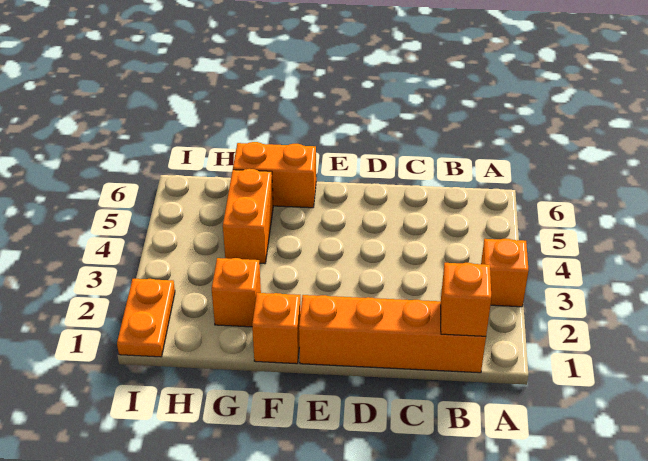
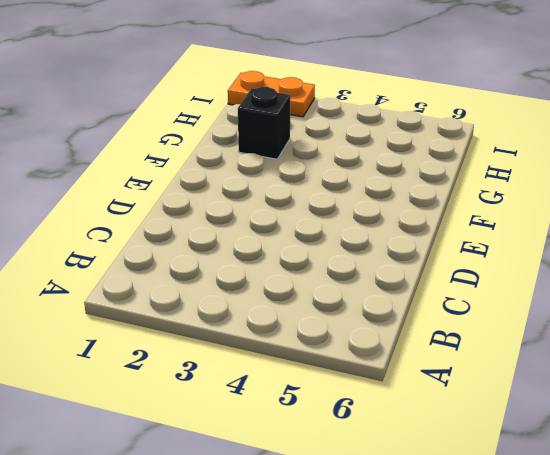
black brick G2 level 1 -> orange brick G2 level 1
none -> orange brick A3 level 1
none -> orange brick B1:E1 level 1

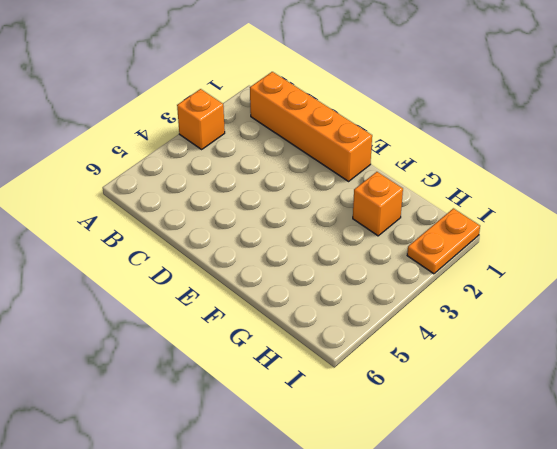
none -> orange brick F1 level 1
none -> orange brick F6:G6 level 1

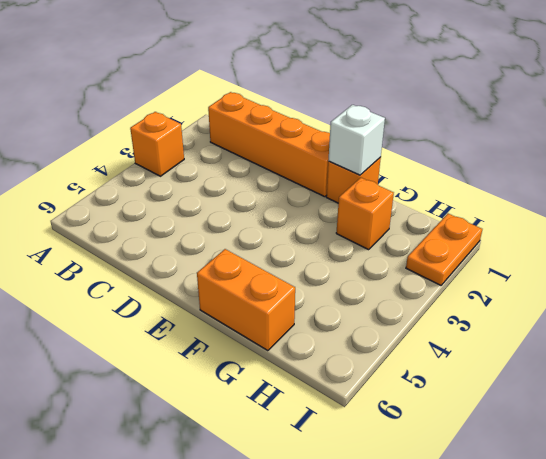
white brick F1 level 2 -> none
none -> orange brick G4:G5 level 1
none -> orange brick B1 level 2

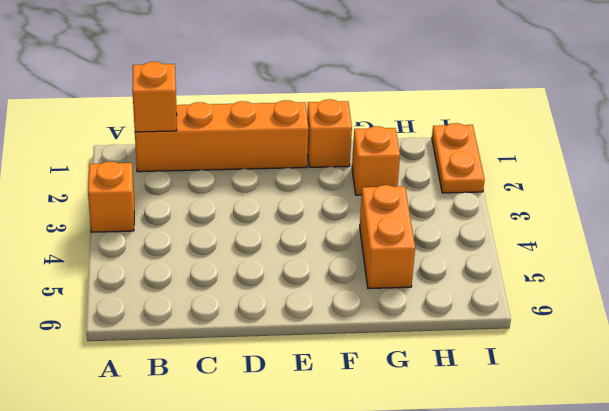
none -> orange brick F6:G6 level 1

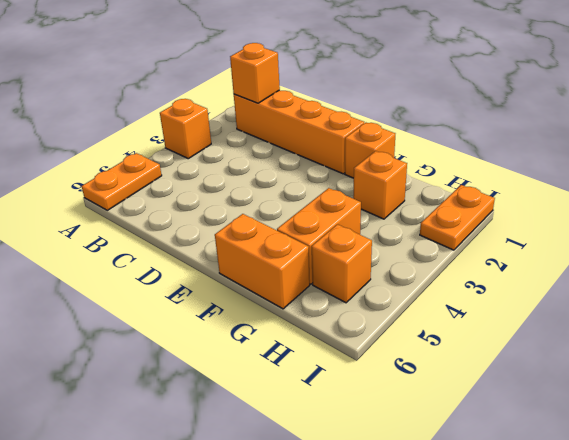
orange plate A5:A6 level 1 -> none
orange brick H5 level 1 -> none

